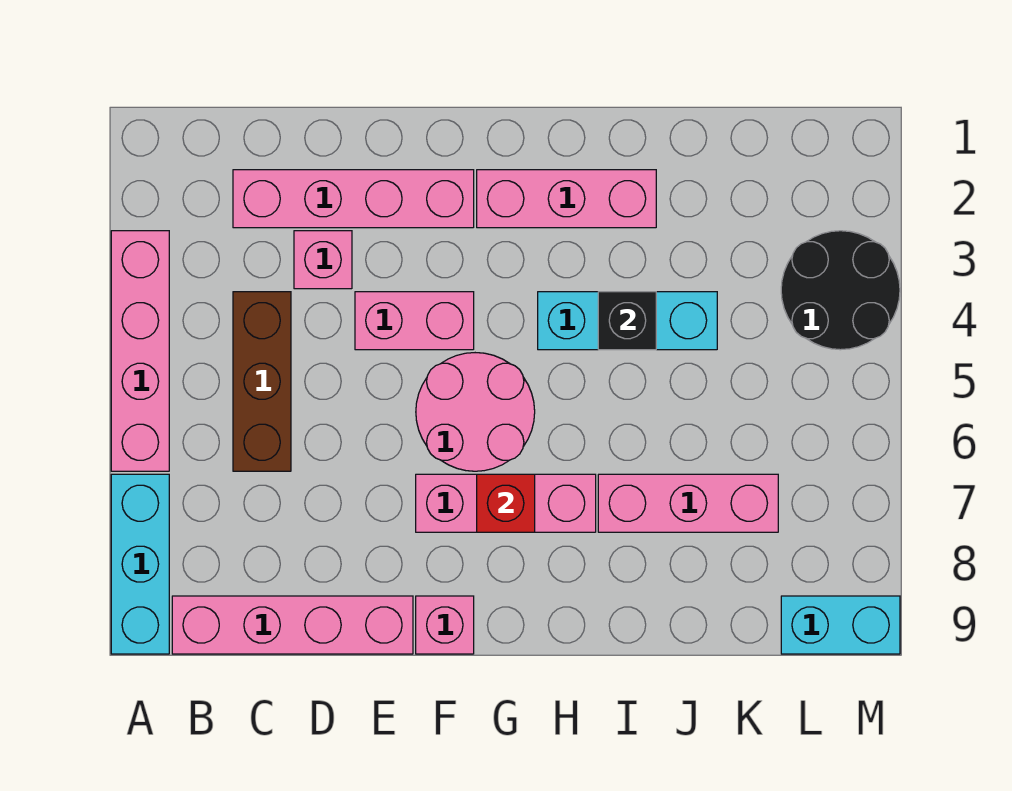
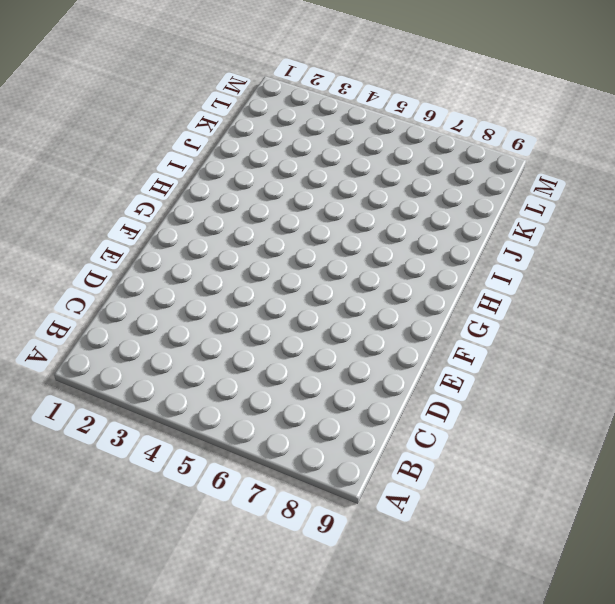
none -> pink brick A3:A6 level 1
none -> cyan brick A7:A9 level 1
none -> pink brick B9:E9 level 1

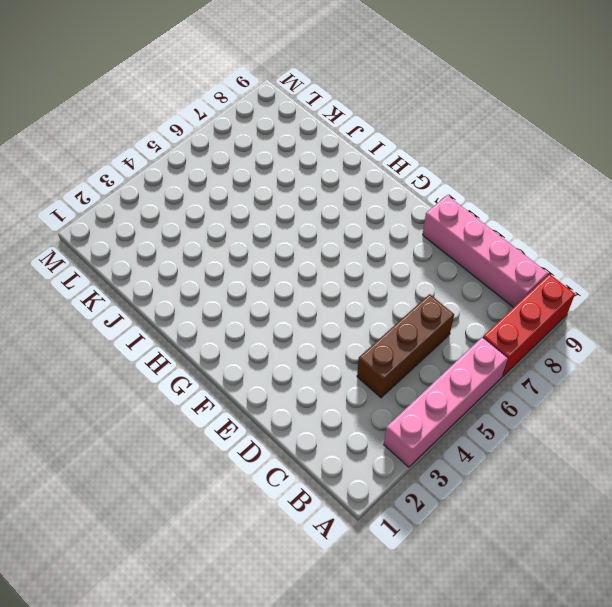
red brick A7:A9 level 1 -> cyan brick A7:A9 level 1
none -> pink brick C2:F2 level 1
none -> pink brick D3 level 1
none -> pink brick E4:F4 level 1

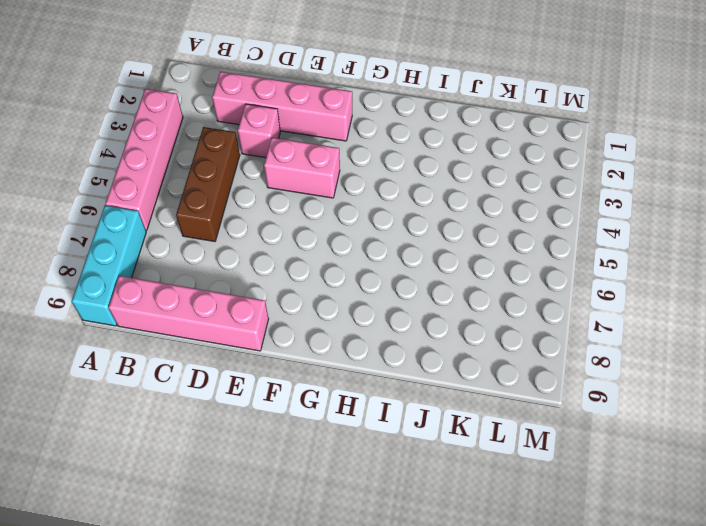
none -> pink round brick F5:G6 level 1
none -> pink brick F7:H7 level 1
none -> pink brick F9 level 1

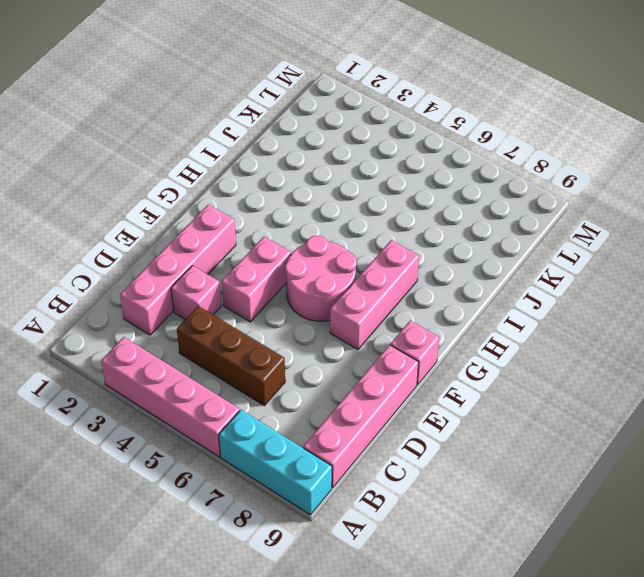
none -> pink brick G2:I2 level 1
none -> cyan brick H4:J4 level 1
none -> pink brick I7:K7 level 1

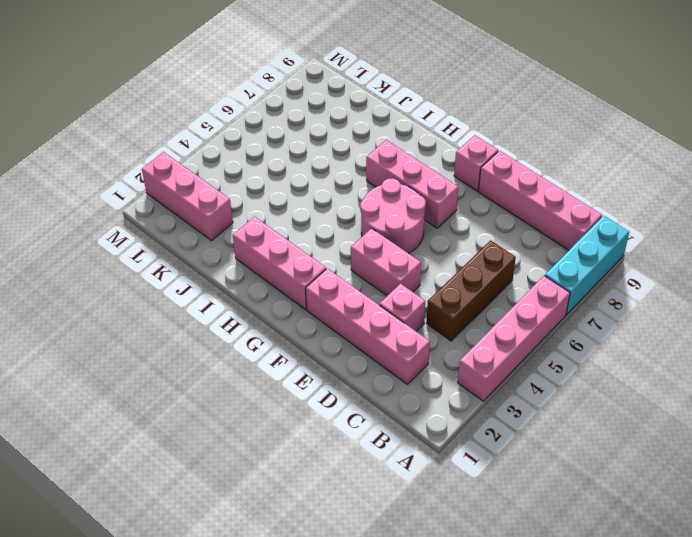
pink brick K2:M2 level 1 -> pink brick I7:K7 level 1
none -> cyan brick H4:J4 level 1
none -> black round brick L3:M4 level 1
none -> cyan brick L9:M9 level 1

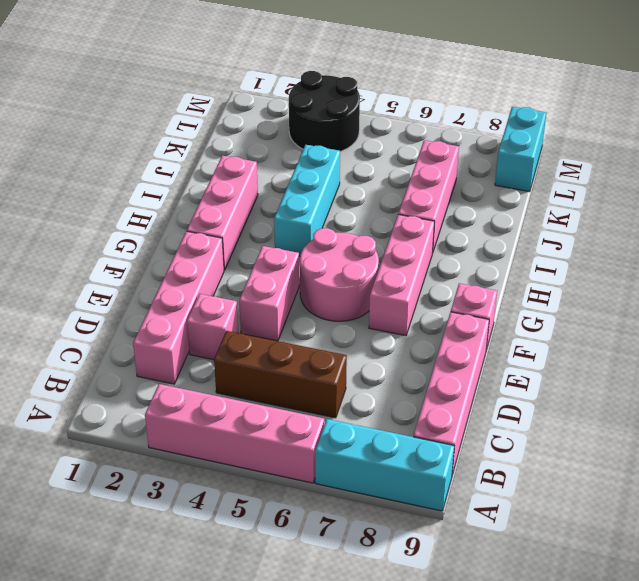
none -> red brick G7 level 2
none -> black brick I4 level 2

